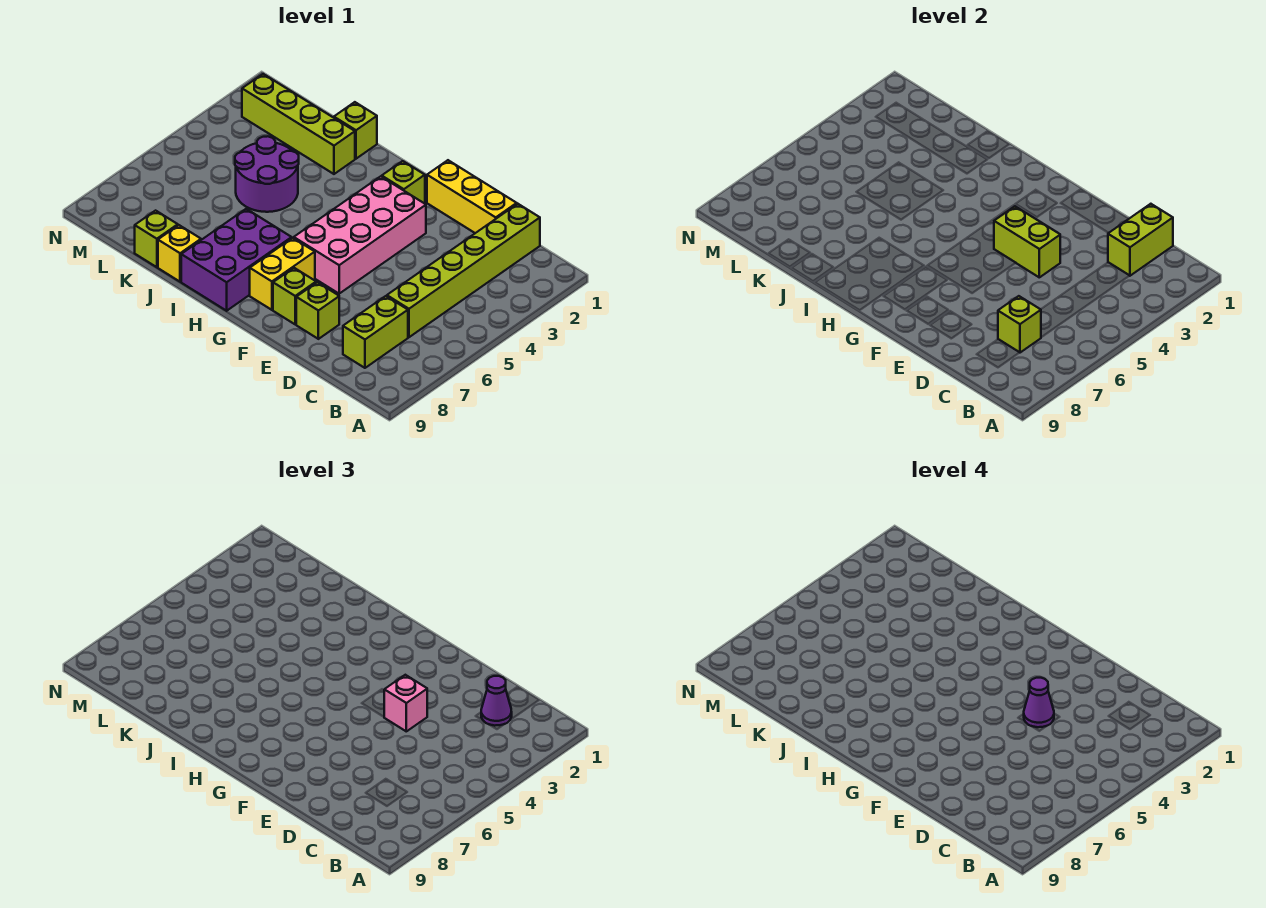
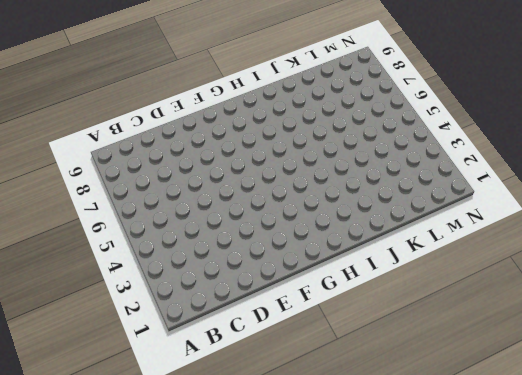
none -> lime brick C1:C6 level 1
none -> lime brick C7:C8 level 1
none -> yellow brick D1:F1 level 1

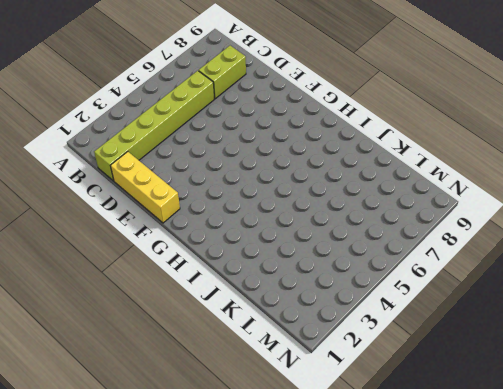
none -> lime brick E8 level 1
none -> pink brick F3:G6 level 1
none -> lime brick F8 level 1

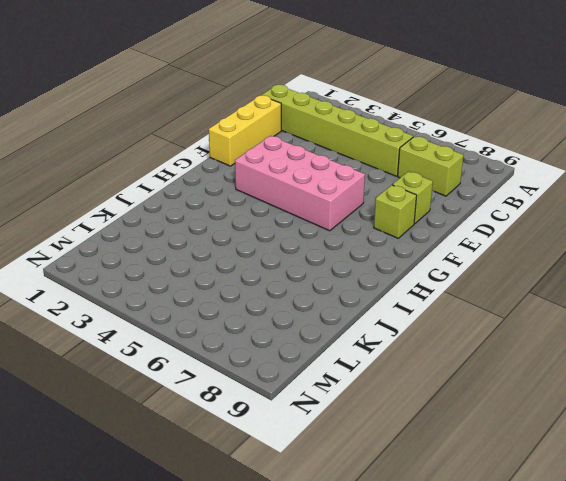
none -> lime brick G2 level 1
none -> yellow brick G7:G8 level 1
none -> purple brick H7:I9 level 1

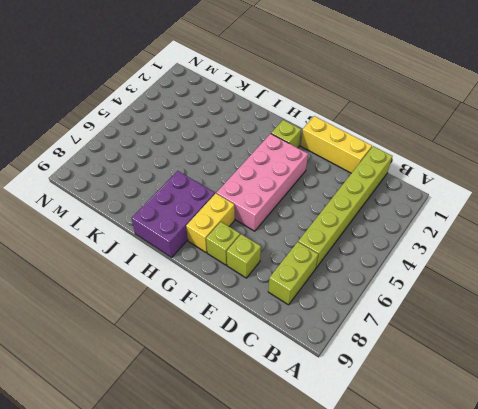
none -> lime brick J1 level 1
none -> lime brick J2:M2 level 1
none -> purple round brick J4:K5 level 1

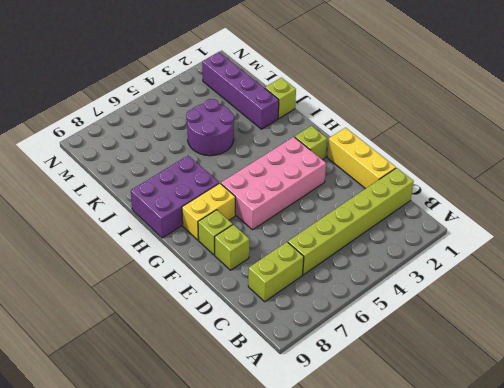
purple brick J2:M2 level 1 -> lime brick J2:M2 level 1
none -> yellow brick J9 level 1
none -> lime brick K9 level 1
none -> lime brick C1:C2 level 2

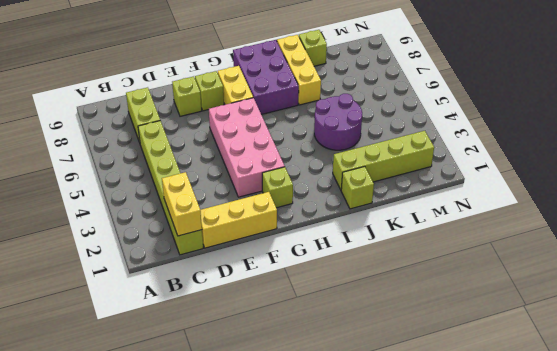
yellow brick C1:C2 level 2 -> lime brick C1:C2 level 2
yellow brick J7:J9 level 1 -> yellow brick J9 level 1
none -> lime brick C7 level 2
none -> lime brick E4:F4 level 2
none -> purple cone C2 level 3

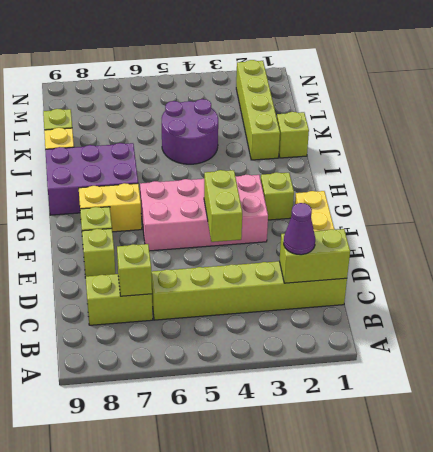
none -> pink brick E4 level 3
none -> purple cone E4 level 4

